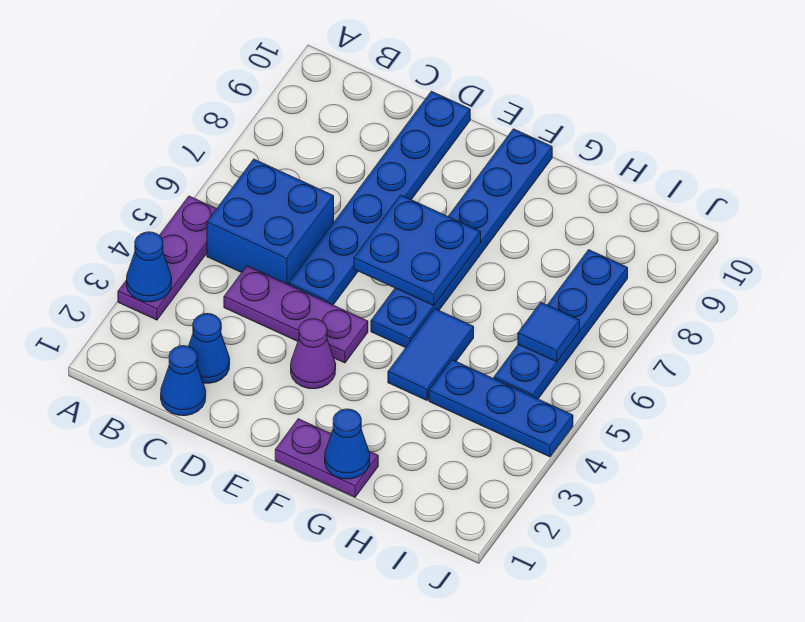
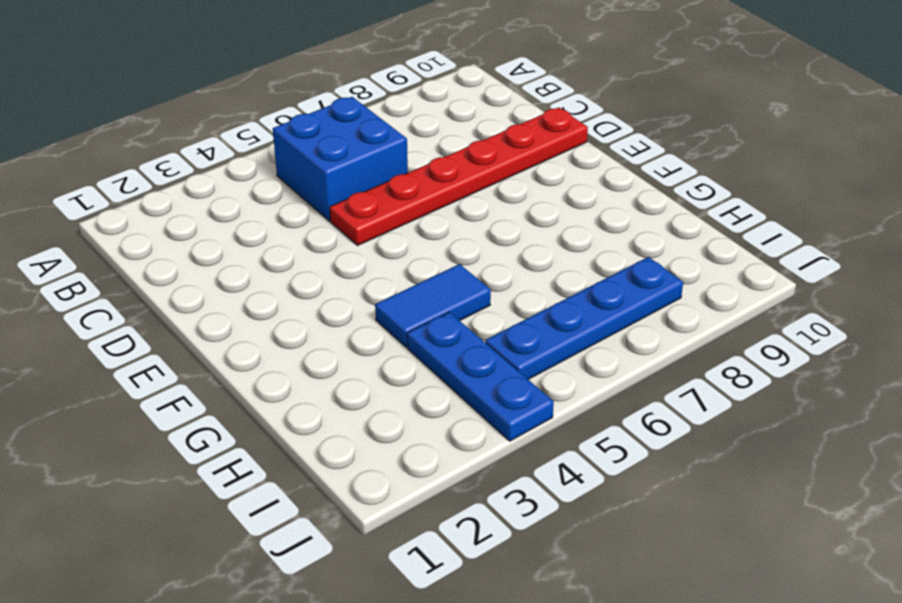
red plate D5:D10 level 1 -> blue plate D5:D10 level 1
none -> purple plate A3:A5 level 1
none -> blue cone C1 level 1
none -> blue cone C2 level 1

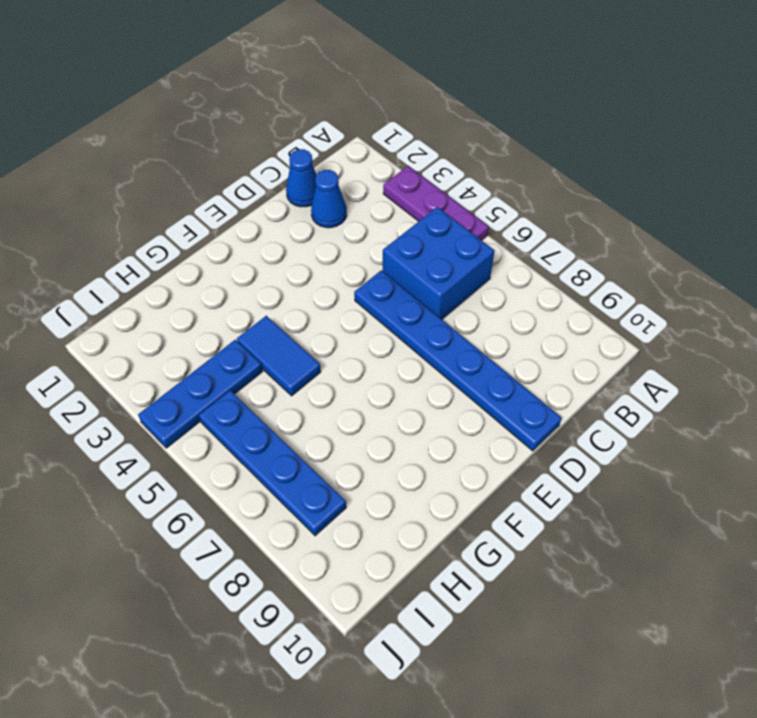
none -> purple plate C4:E4 level 1
none -> purple cone E3 level 1
none -> purple plate F1:G1 level 1

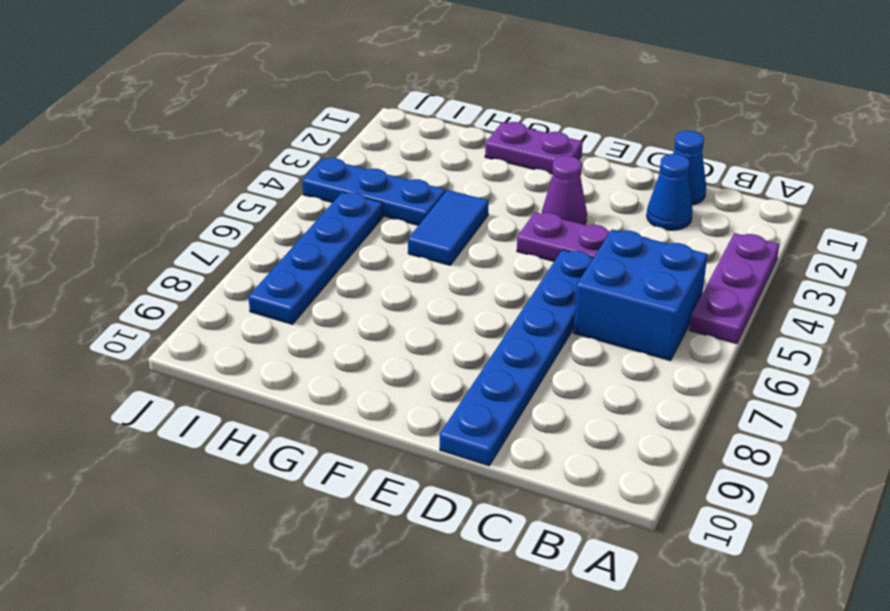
none -> blue plate F5:F10 level 1
none -> blue cone A3 level 2
none -> blue plate E6:F7 level 2

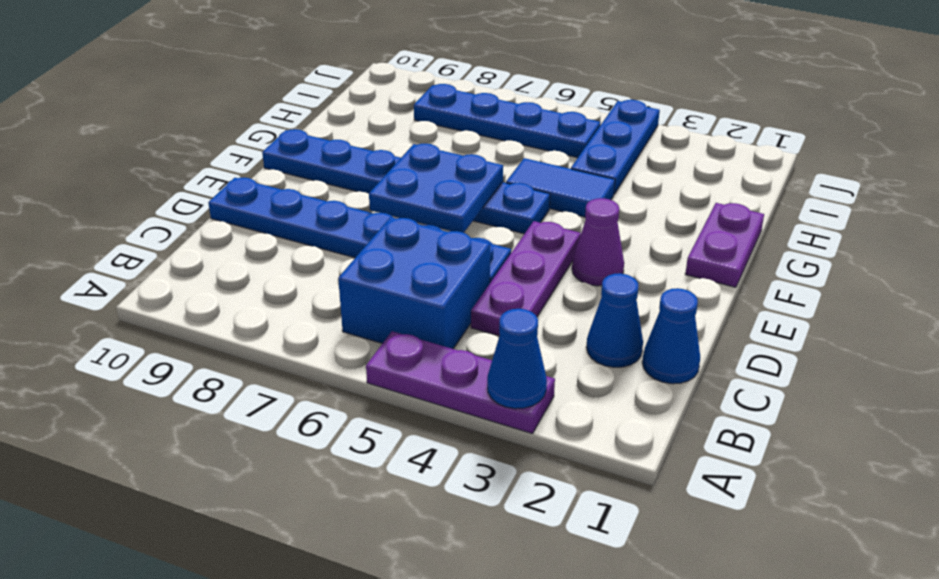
none -> blue cone G1 level 2
none -> blue tile I6 level 2

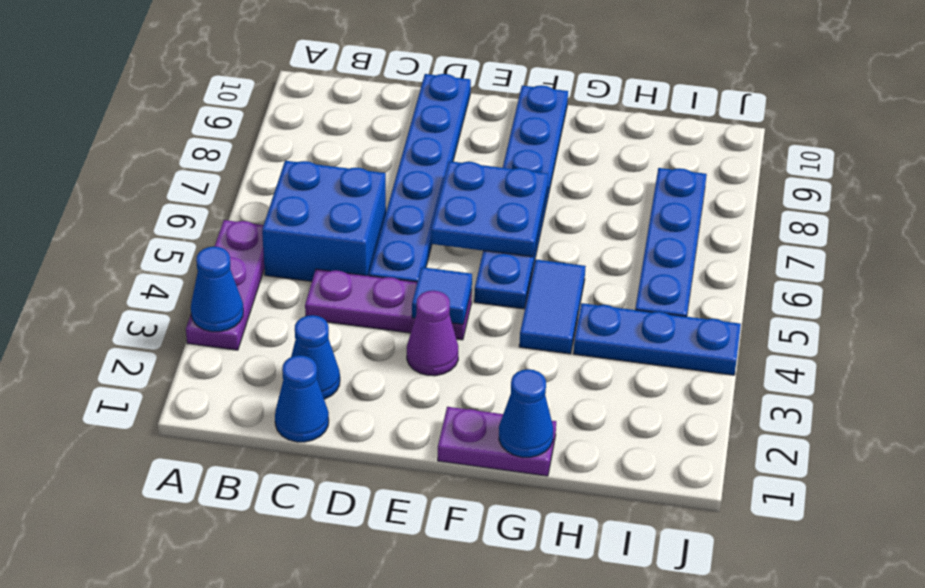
blue tile E4 level 2 -> blue tile I6 level 2

